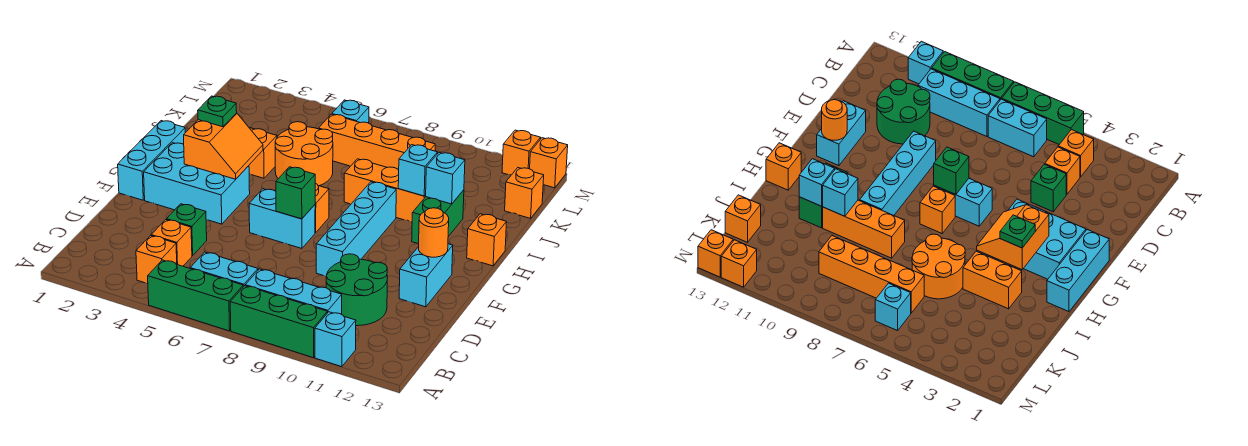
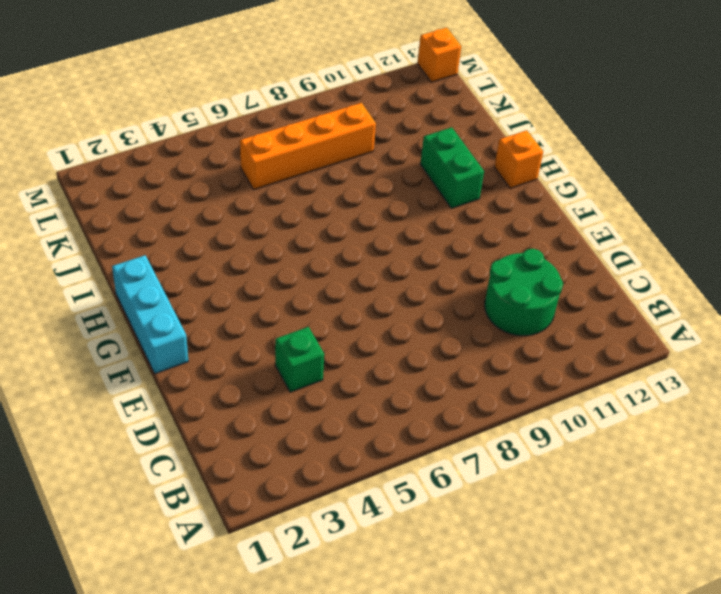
none -> green brick A5:A7 level 1
none -> green brick A8:A10 level 1
none -> cyan brick A11 level 1
none -> orange brick B4 level 1

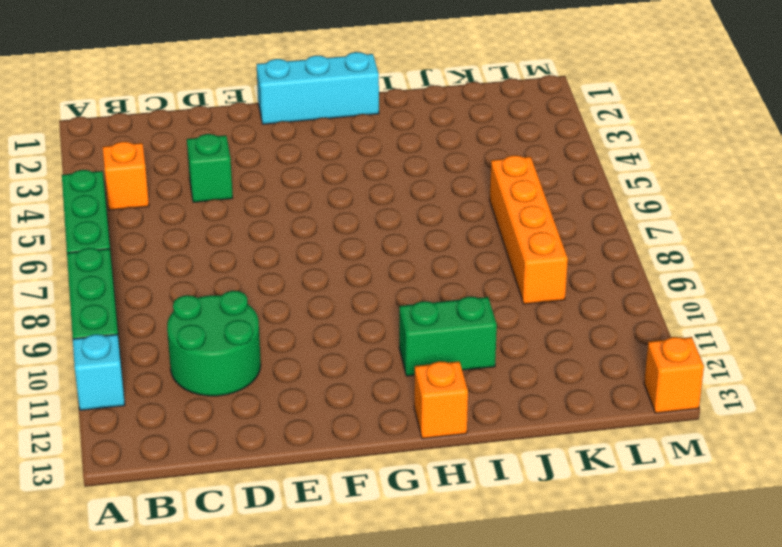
none -> cyan brick B6:B7 level 1
none -> cyan brick B8:B10 level 1
none -> orange brick C4 level 1
none -> cyan brick E9:H9 level 1

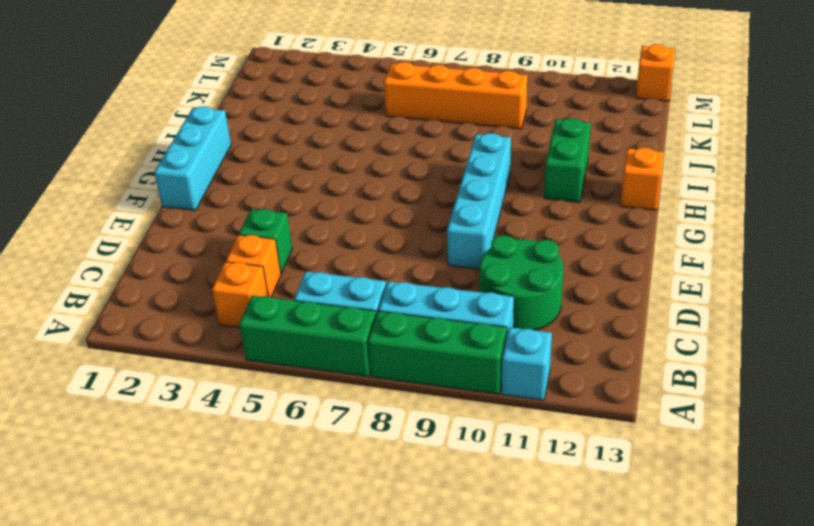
none -> cyan brick E12:F12 level 1
none -> cyan brick F2:G4 level 1
none -> cyan brick F6:F7 level 1
none -> orange brick G7 level 1

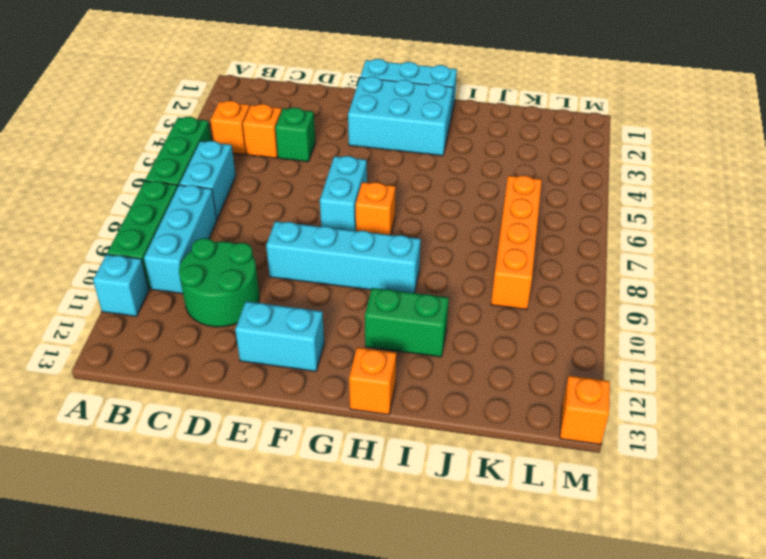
cyan brick F2:H3 level 1 -> cyan brick F2:G4 level 1
none -> orange brick I3:I4 level 1
none -> orange round brick I5:J6 level 1
none -> orange brick I8:I10 level 1
none -> orange brick K13 level 1

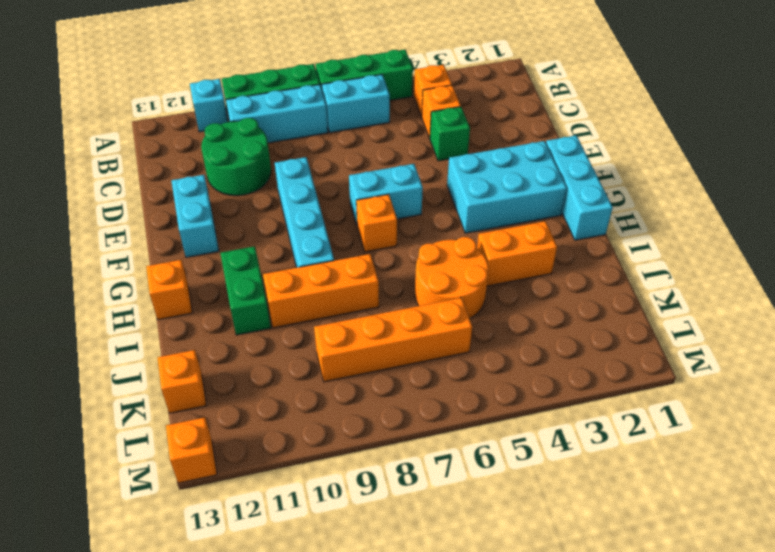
none -> cyan brick L6 level 1
none -> orange brick M12 level 1
none -> green brick F7 level 2
none -> orange round brick F12 level 2

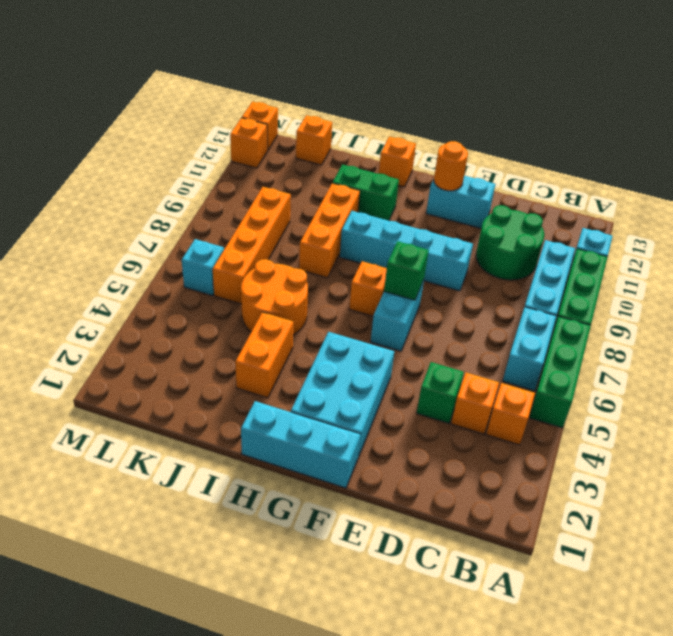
none -> orange slope G3:H4 level 2 top 3
none -> cyan brick I10 level 2
none -> cyan brick I11 level 2
none -> green plate H3 level 3

